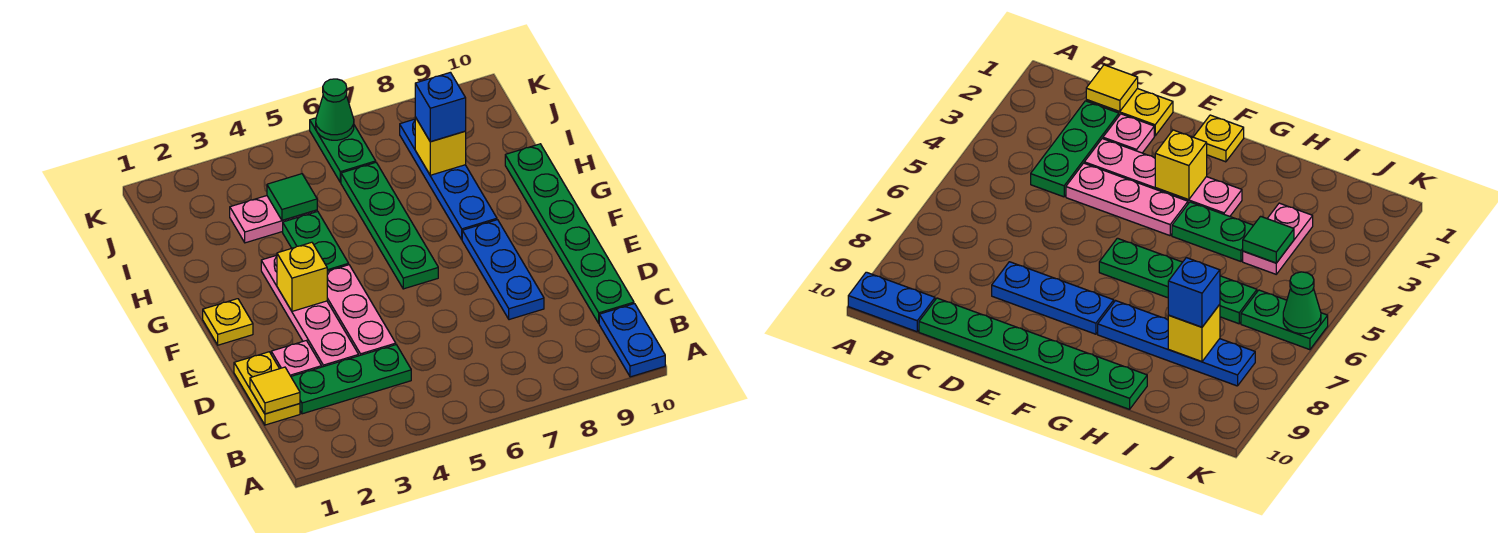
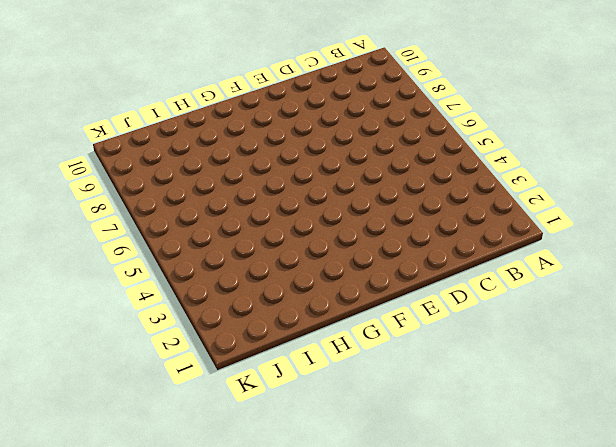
none -> blue plate A10:B10 level 1
none -> yellow plate C1:D1 level 1
none -> green plate C2:C4 level 1

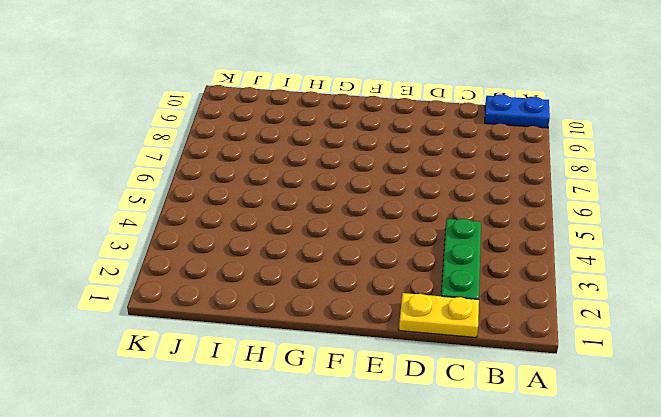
none -> green plate C10:H10 level 1
none -> pink plate D2 level 1
none -> pink plate D3:G3 level 1

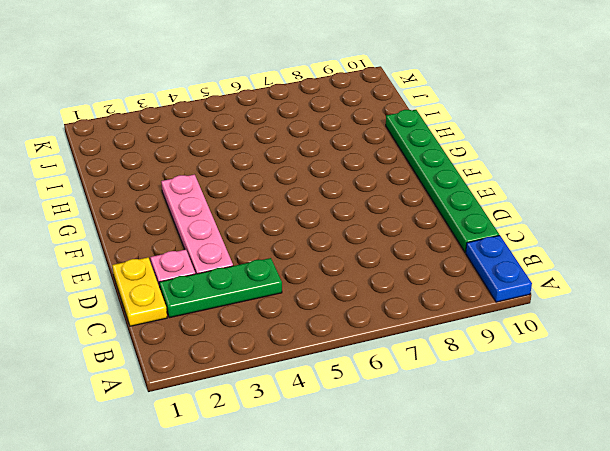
none -> pink plate D4:F4 level 1
none -> blue plate D8:F8 level 1
none -> yellow plate F1 level 1

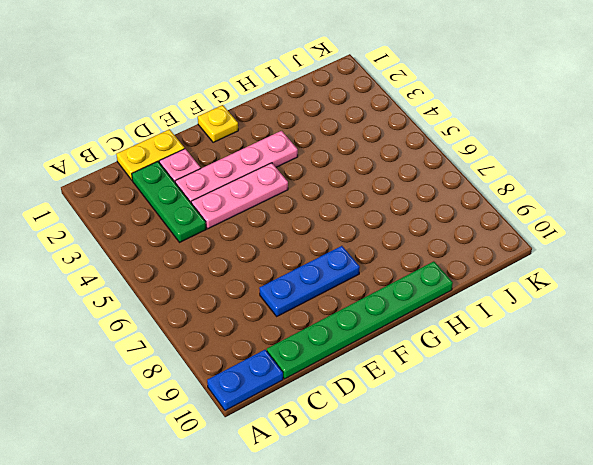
none -> green plate F6:I6 level 1
none -> green plate G4:H4 level 1
none -> blue plate G8:J8 level 1

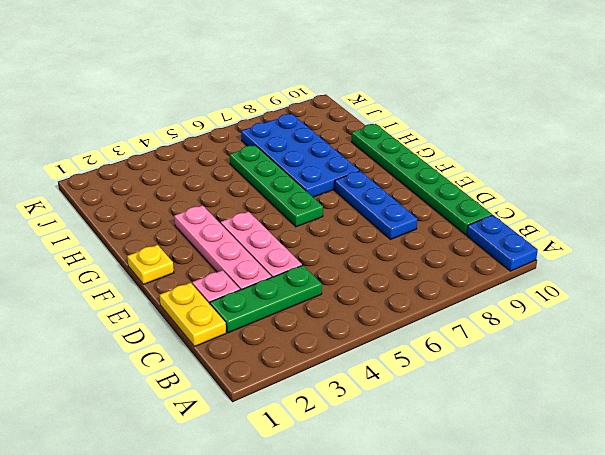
blue plate G7:J8 level 1 -> blue plate G8:J8 level 1
none -> green plate G4:H4 level 1
none -> pink plate I3:I4 level 1
none -> green plate J6:K6 level 1

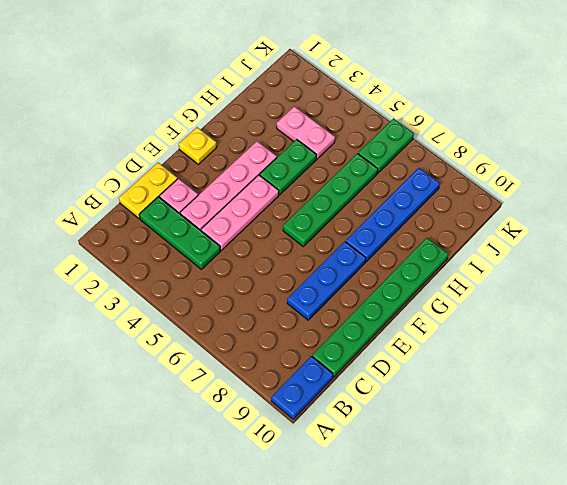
none -> yellow tile C1 level 2
none -> yellow brick F3 level 2
none -> green tile I4 level 2

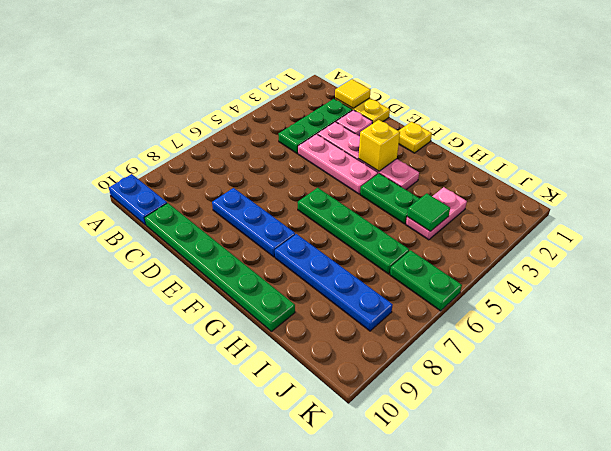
none -> yellow brick I8 level 2
none -> green cone K6 level 2
none -> blue brick I8 level 3

